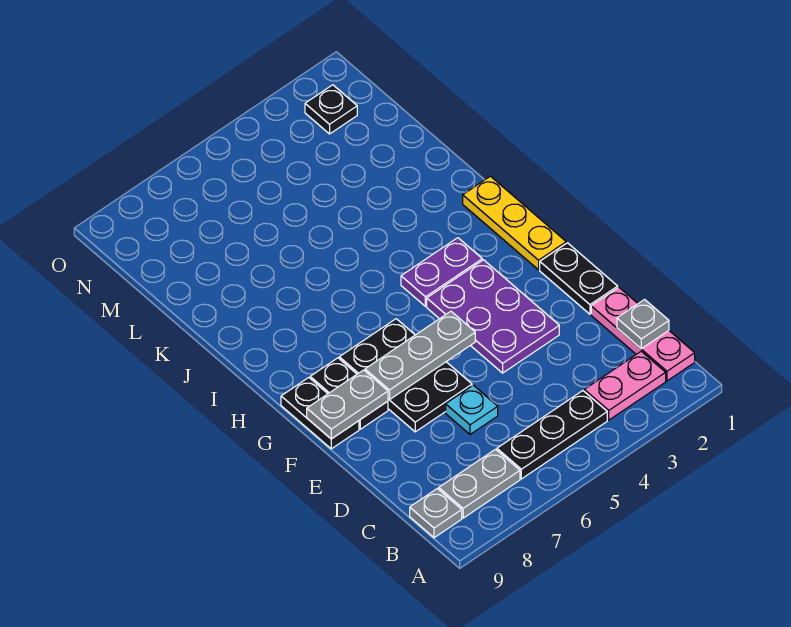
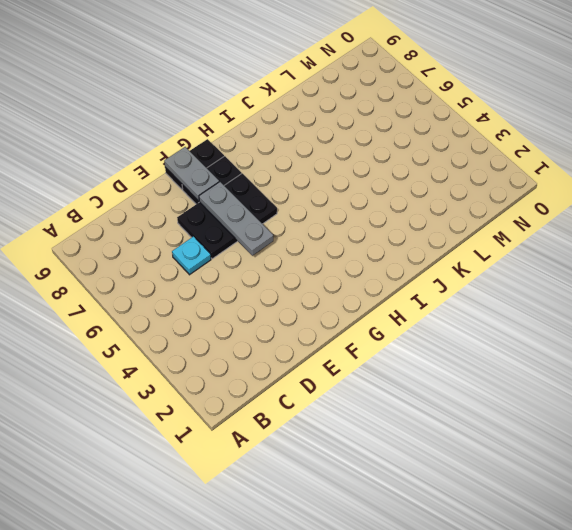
none -> pink plate B1:D1 level 1
none -> pink plate B2:B3 level 1
none -> black plate B4:B6 level 1

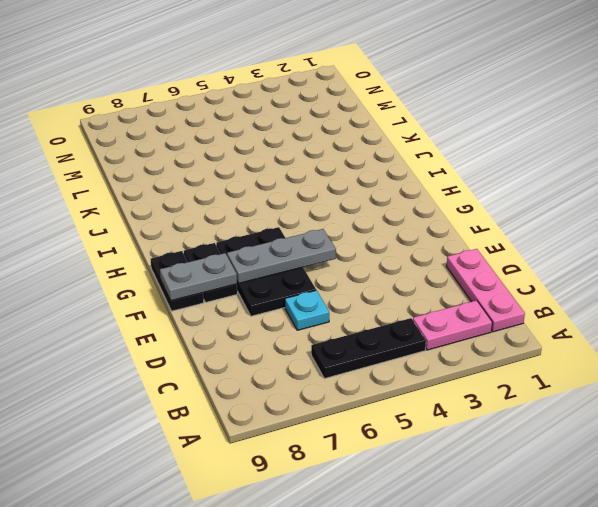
none -> grey plate B7:B8 level 1
none -> grey plate B9 level 1
none -> black plate E1:F1 level 1

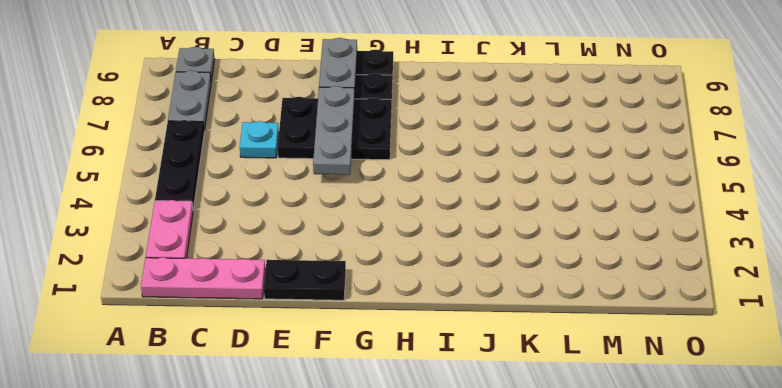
none -> purple plate E3:G4 level 1
none -> yellow plate G1:I1 level 1
none -> purple plate H3:H4 level 1

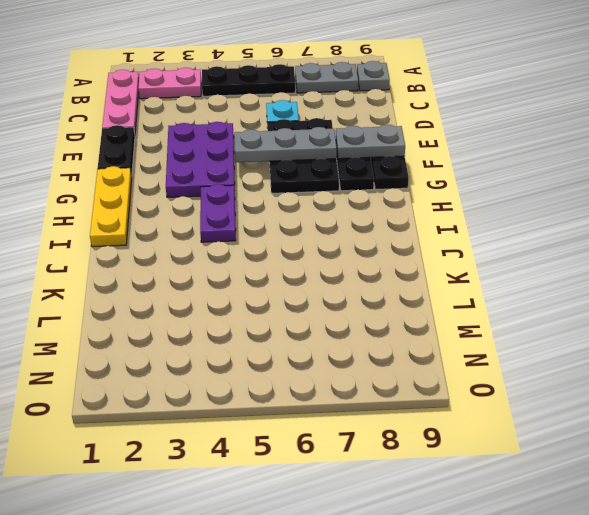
purple plate H4:I4 level 1 -> purple plate H3:H4 level 1
none -> black plate N2 level 1
none -> grey plate C1 level 2

